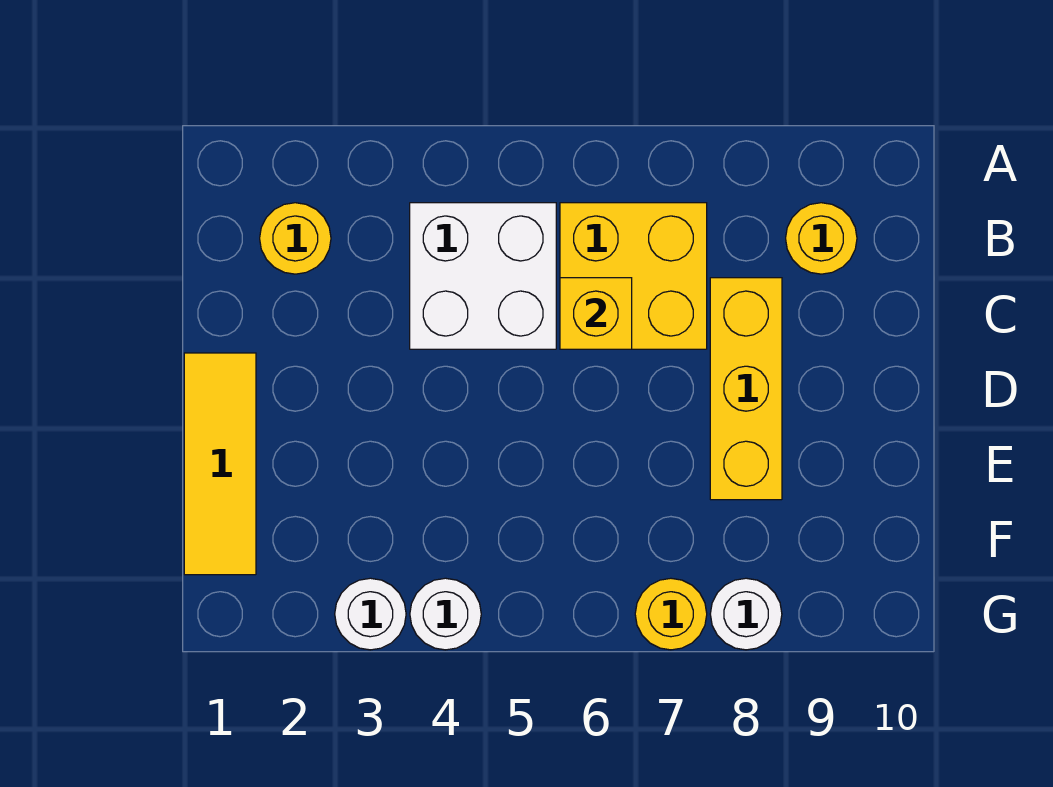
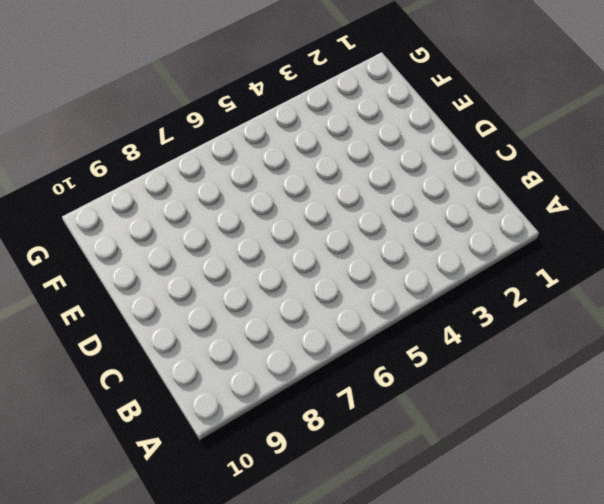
none -> yellow round brick B2 level 1
none -> white brick B4:C5 level 1

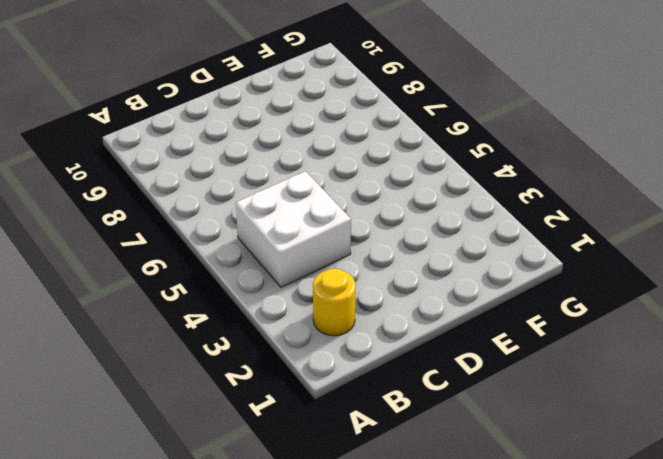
none -> yellow brick B6:C7 level 1
none -> yellow round brick B9 level 1

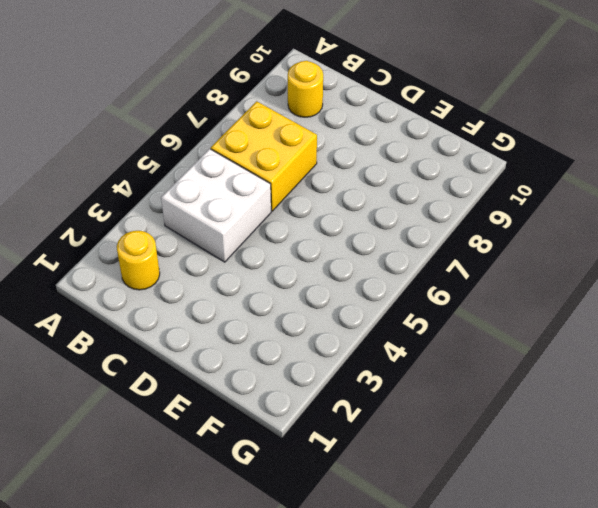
none -> yellow brick C8:E8 level 1
none -> yellow tile D1:F1 level 1

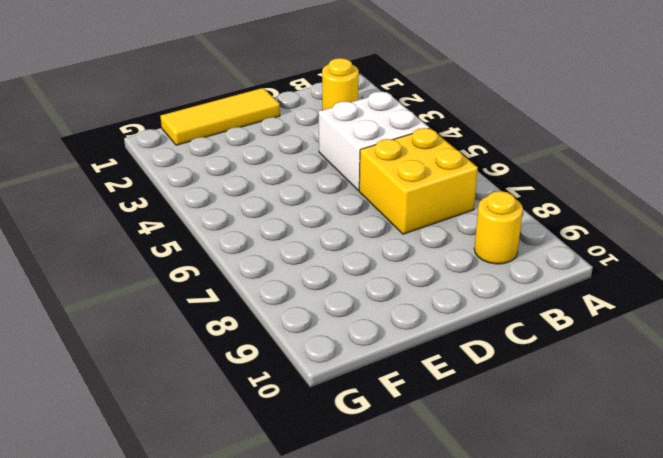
none -> yellow brick C8:E8 level 1
none -> white round brick G3 level 1

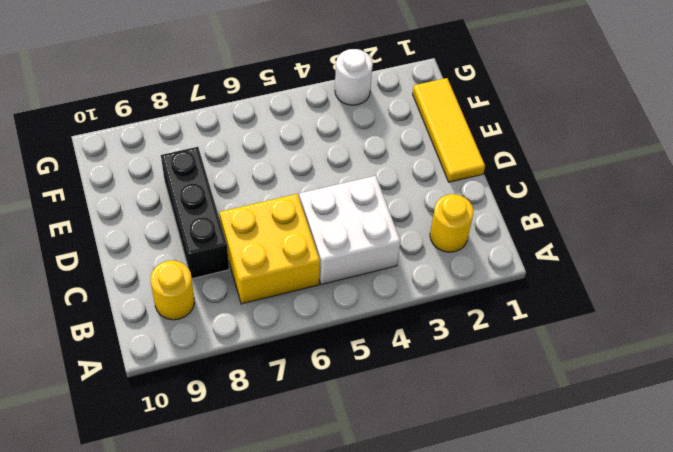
black brick C8:E8 level 1 -> yellow brick C8:E8 level 1
none -> white round brick G4 level 1
none -> yellow round brick G7 level 1

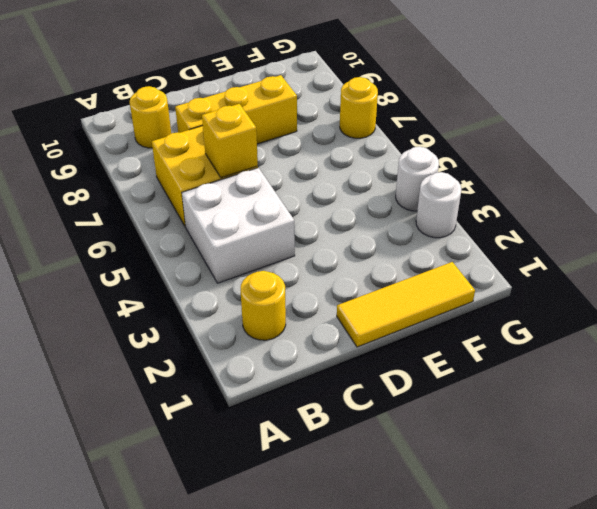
none -> white round brick G8 level 1

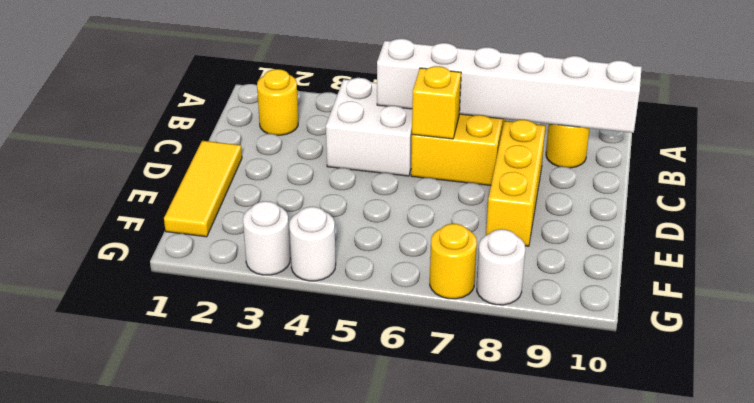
white brick B5:B10 level 2 -> none

